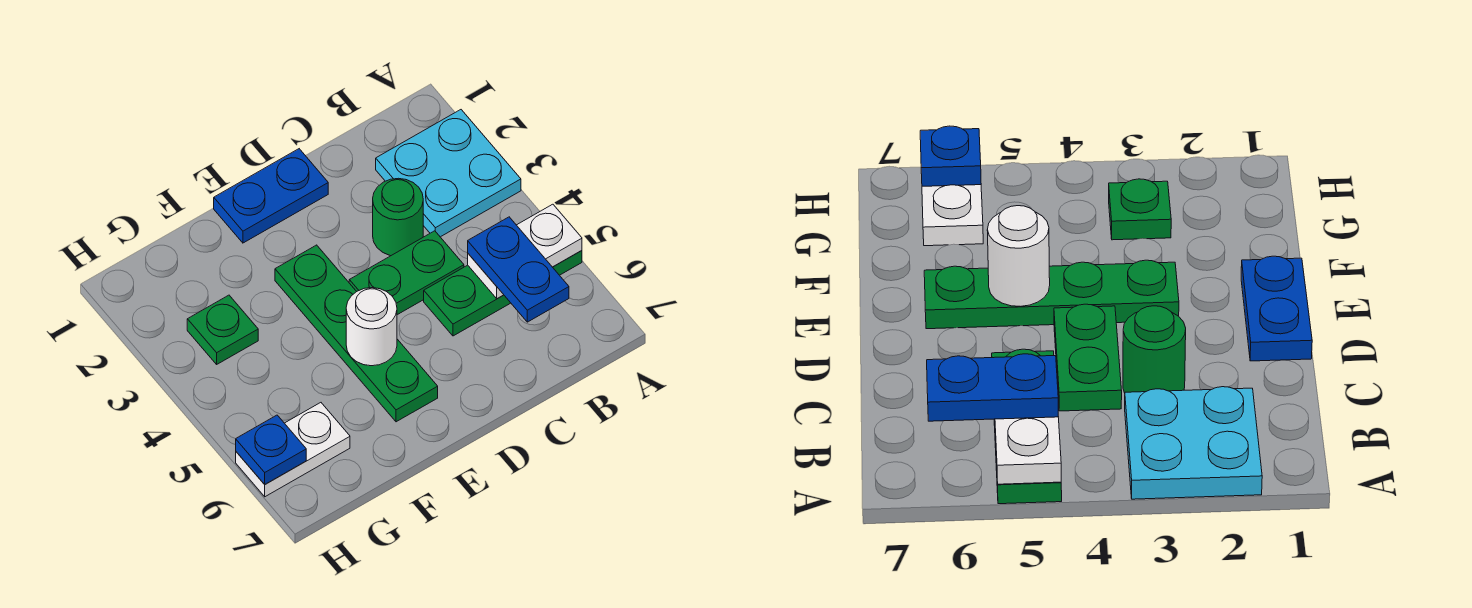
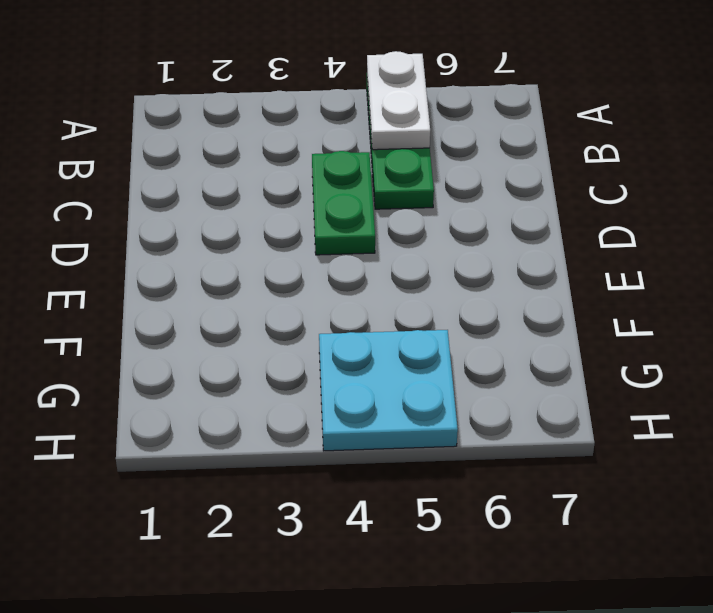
cyan plate G4:H5 level 1 -> cyan plate A2:B3 level 1
none -> green round brick C3 level 1
none -> blue plate D1:E1 level 1
none -> green plate E3:E6 level 1

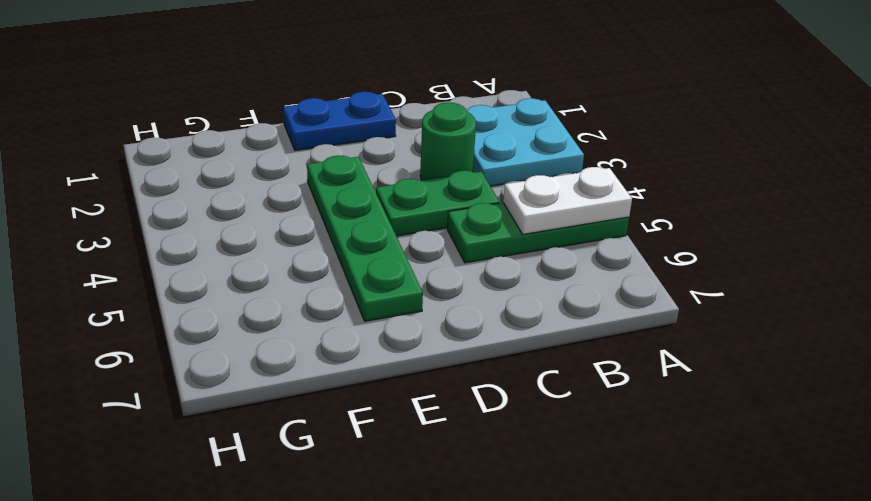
none -> green plate G3 level 1
none -> white plate G6:H6 level 1
none -> white round brick E5 level 2

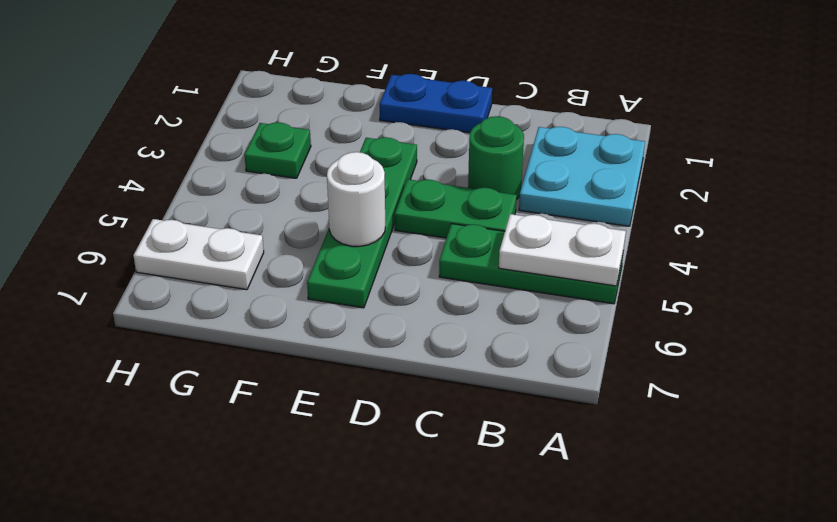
none -> blue plate H6 level 2
none -> blue plate B5:B6 level 3

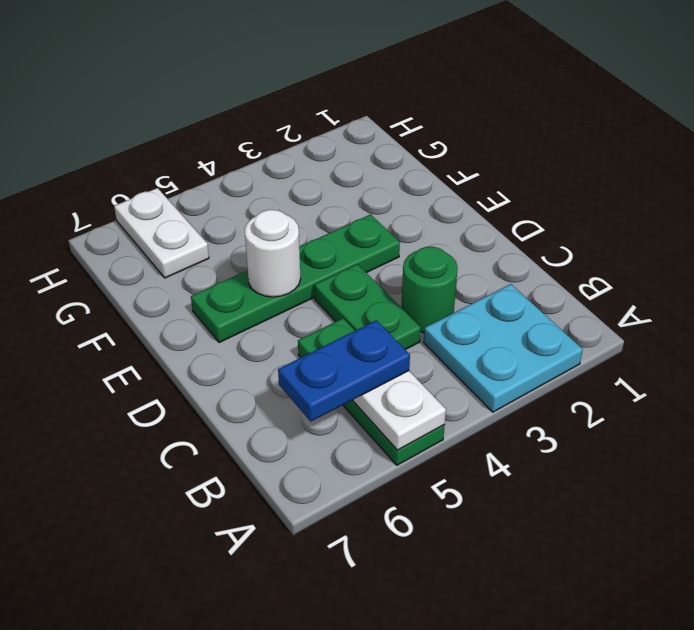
none -> blue plate D1:E1 level 1
none -> green plate G3 level 1
none -> blue plate H6 level 2

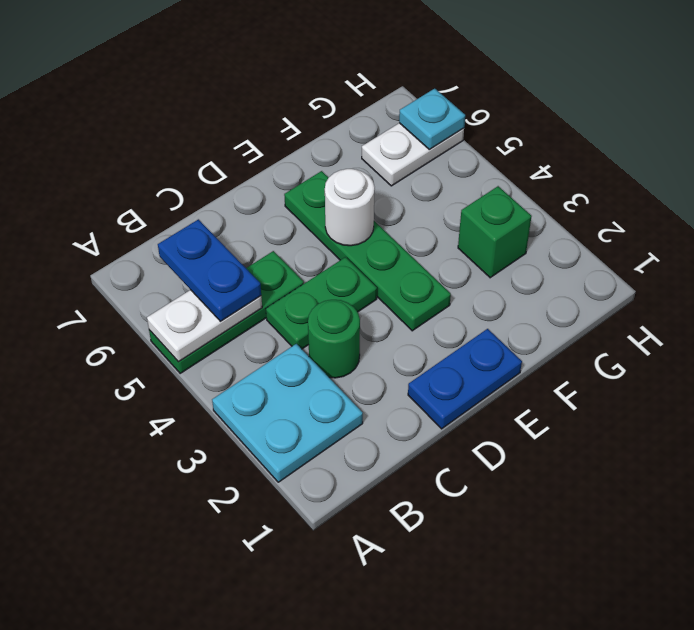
green brick G3 level 1 -> green plate G3 level 1
cyan plate H6 level 2 -> blue plate H6 level 2

